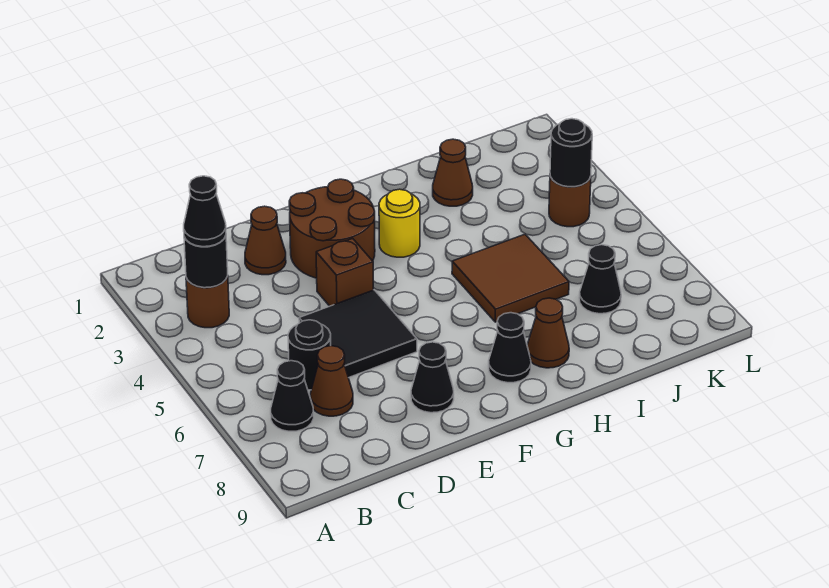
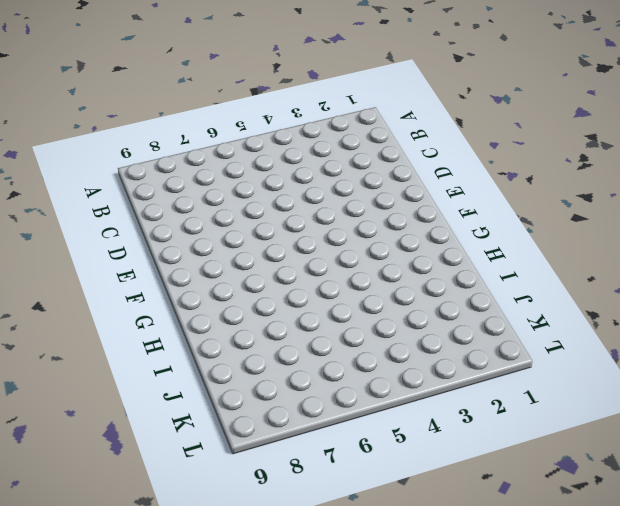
none -> brown round brick B3 level 1
none -> black cone B7 level 1
none -> black round brick C6 level 1

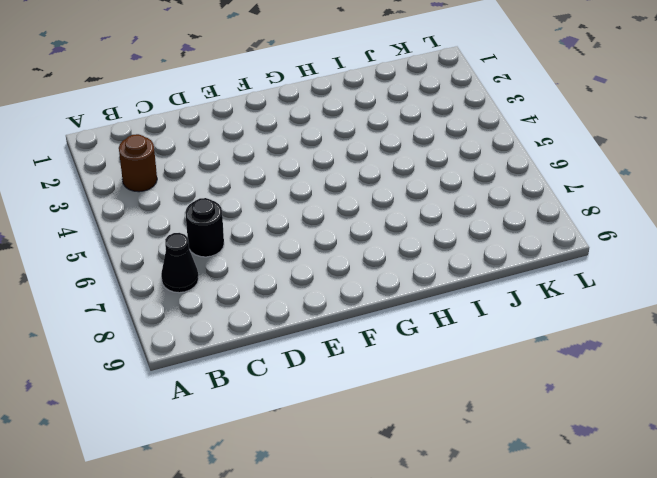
none -> brown cone C7 level 1
none -> brown cone D2 level 1
none -> black tile D5:E6 level 1

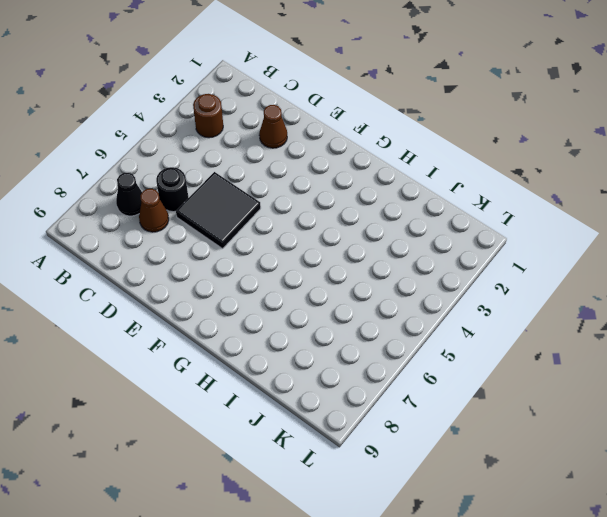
none -> brown round brick E2:F3 level 1
none -> brown brick E4 level 1
none -> black cone E8 level 1

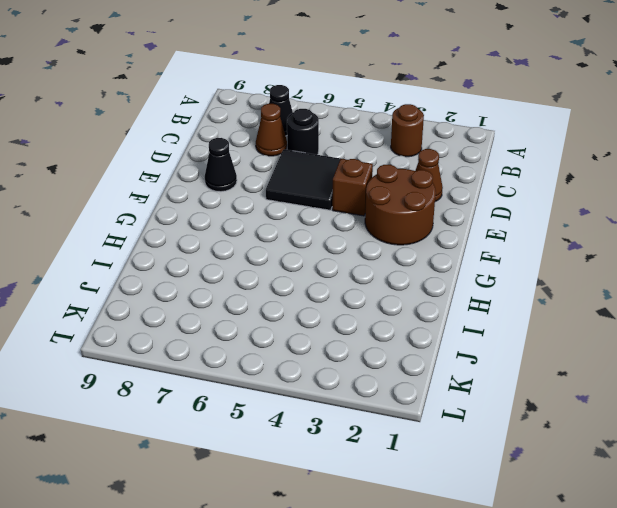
none -> yellow round brick G3 level 1
none -> black cone G8 level 1
none -> brown tile H5:I6 level 1

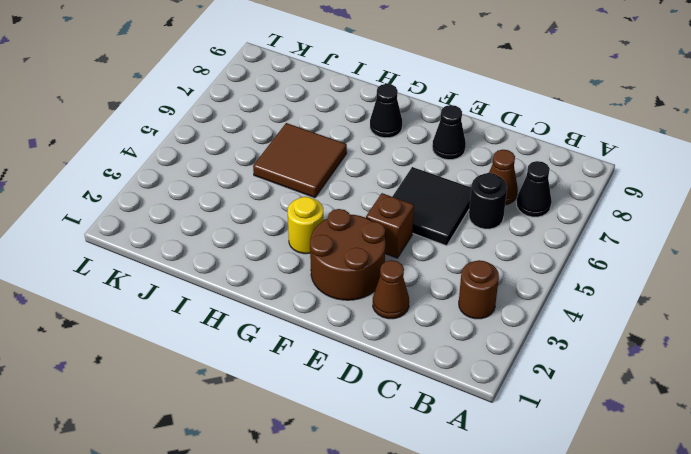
none -> brown cone H8 level 1
none -> brown cone I2 level 1
none -> black cone J7 level 1

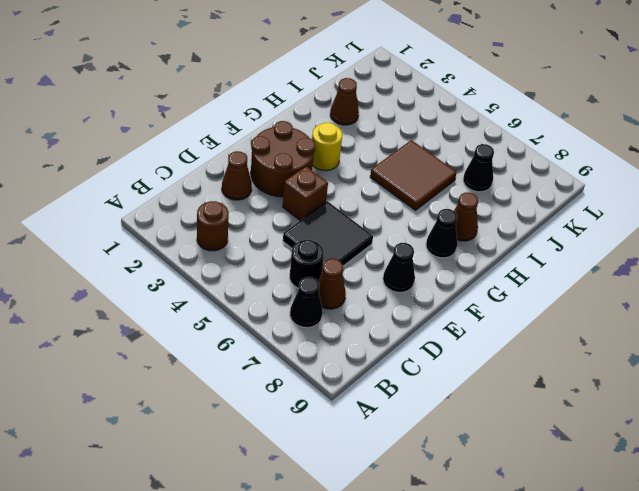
none -> brown round brick K4 level 1
none -> black round brick B3 level 2
none -> black round brick K4 level 2

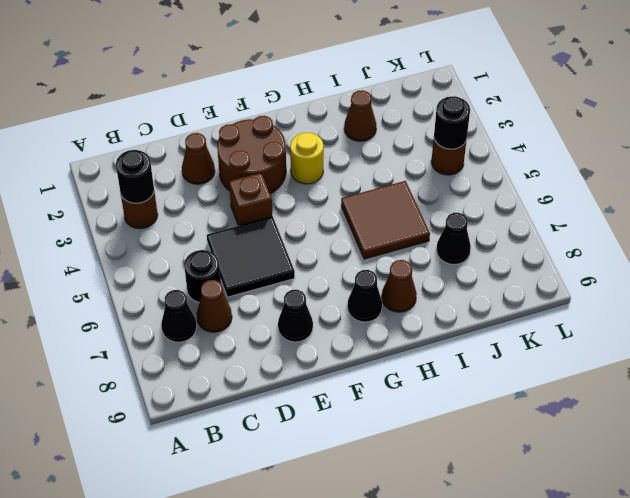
none -> black cone B3 level 3

